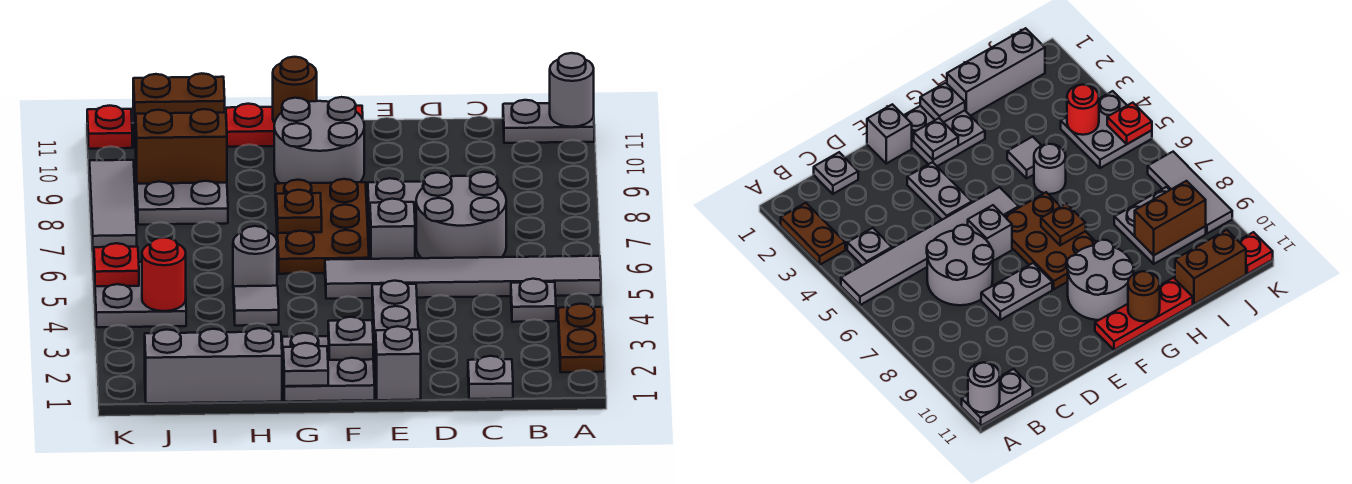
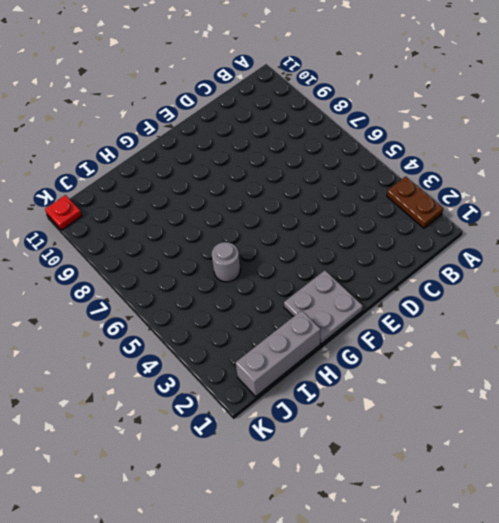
none -> grey tile A5:F5 level 1
none -> grey plate A11:B11 level 1
none -> grey plate B4 level 1
none -> grey plate C1 level 1

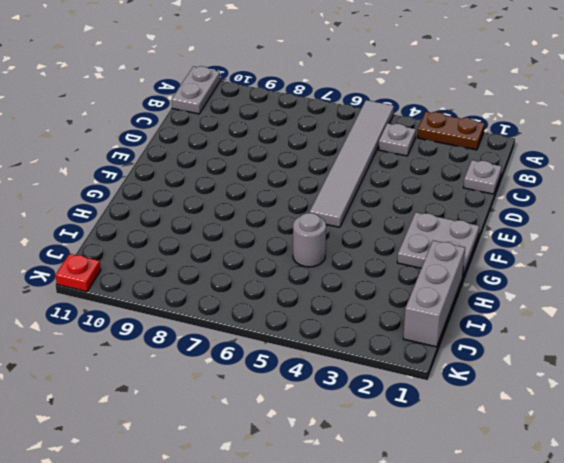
none -> grey round brick C6:D7 level 1
none -> grey plate D8:E8 level 1
none -> grey brick E1 level 1
none -> grey plate E3:E4 level 1

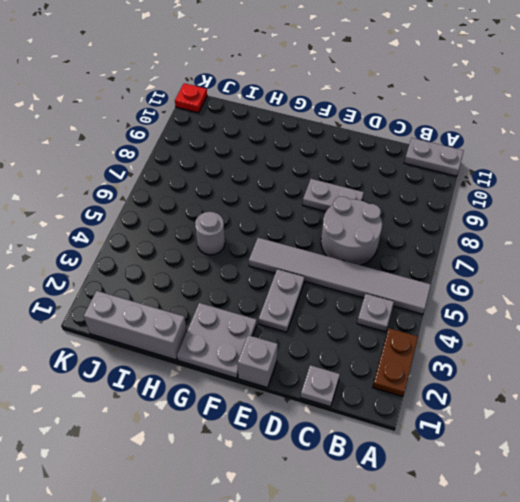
none -> grey brick E6 level 1
none -> brown plate F6:G8 level 1
none -> grey round brick F9:G10 level 1
none -> red plate F11:H11 level 1

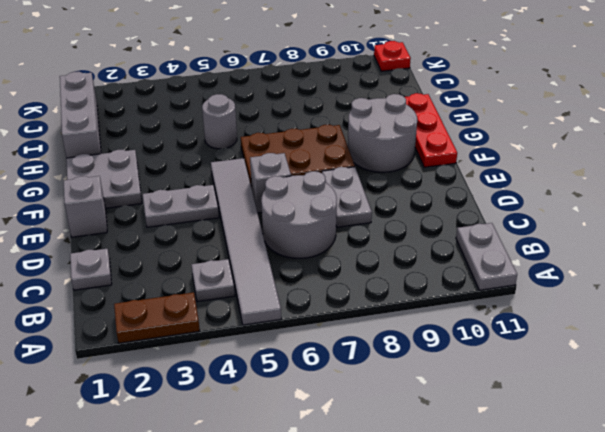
none -> grey tile H4 level 1
none -> grey plate I8:J9 level 1
none -> brown brick I11:J11 level 1
none -> grey plate J4:K5 level 1

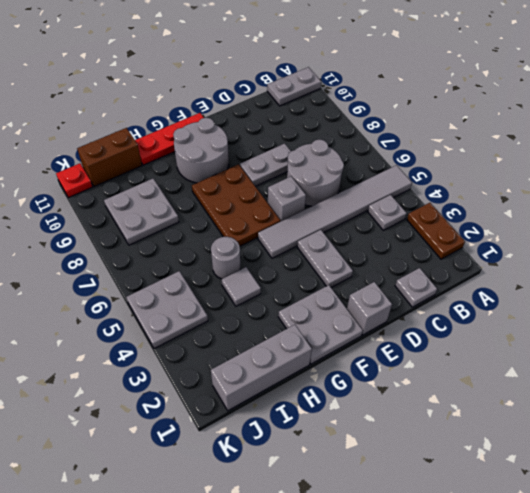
none -> grey tile K7:K9 level 1
none -> grey round brick A11 level 2
none -> grey plate F2 level 2
none -> grey plate G1 level 2

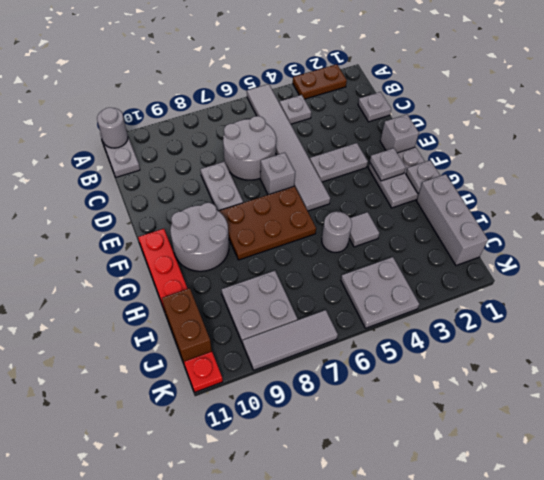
none -> brown plate G7 level 2
none -> brown round brick G11 level 2
none -> brown brick I9:J9 level 2
none -> red round brick J4 level 2

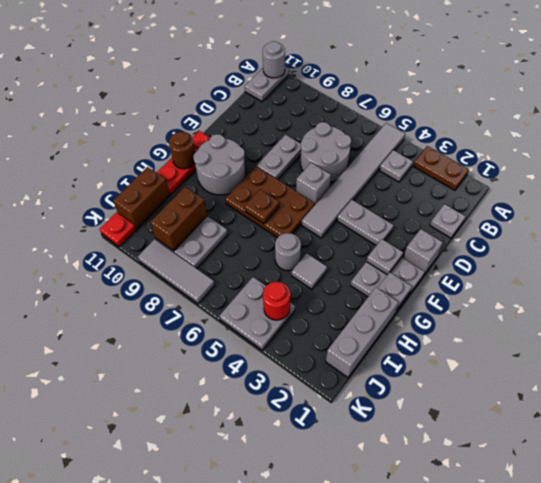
none -> red plate K5 level 2

